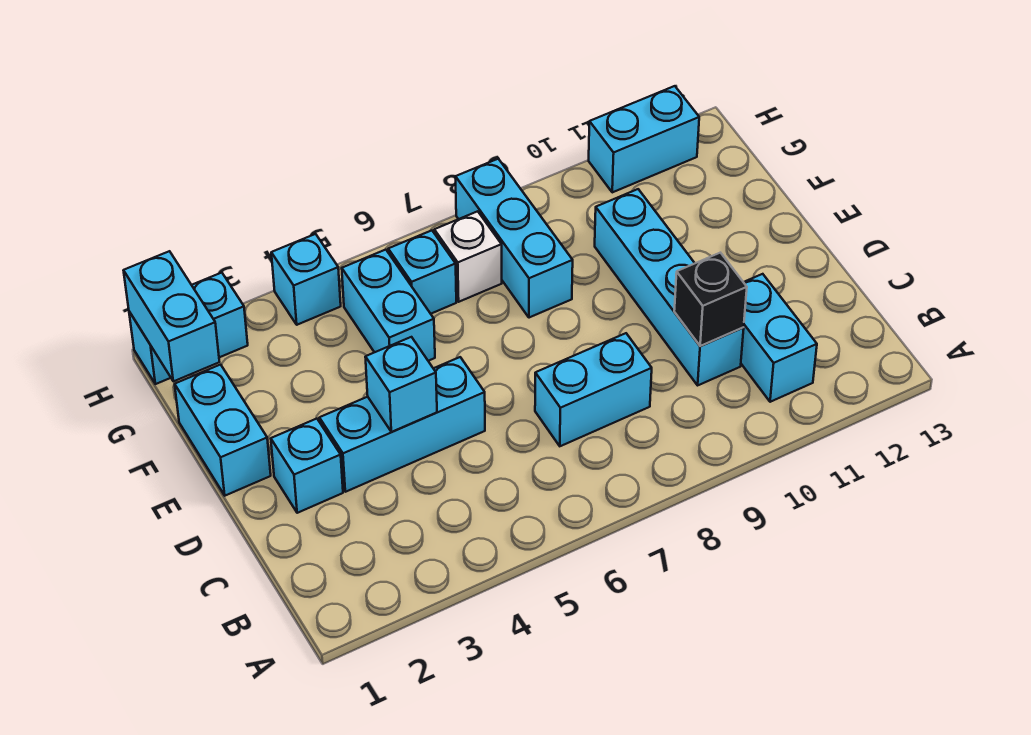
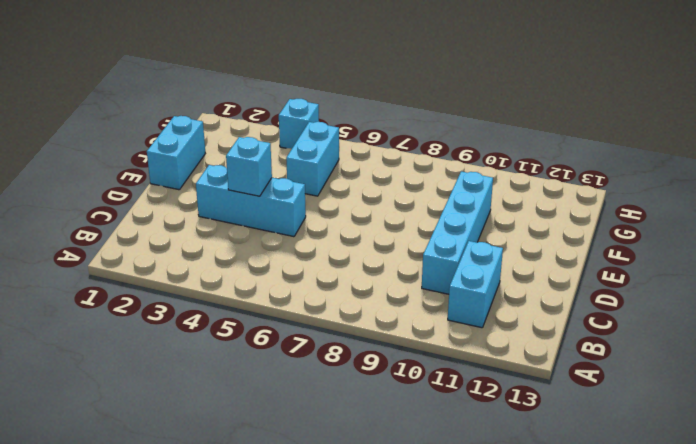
none -> cyan brick C7:C8 level 1
none -> cyan brick D2 level 1
none -> cyan brick F8:H8 level 1

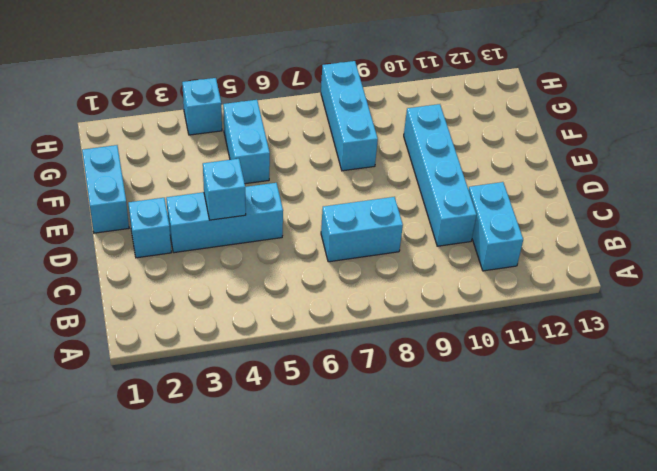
none -> cyan brick G6 level 1
none -> white brick G7 level 1
none -> cyan brick H1:H2 level 1

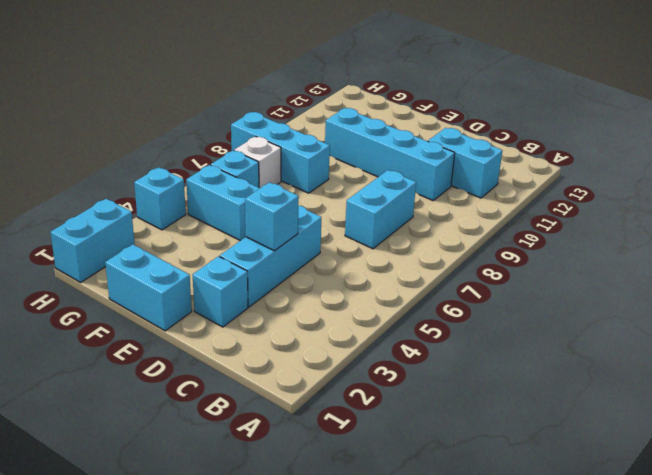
none -> cyan brick H11:H12 level 1
none -> black brick C10 level 2
none -> cyan brick G1:H1 level 2

